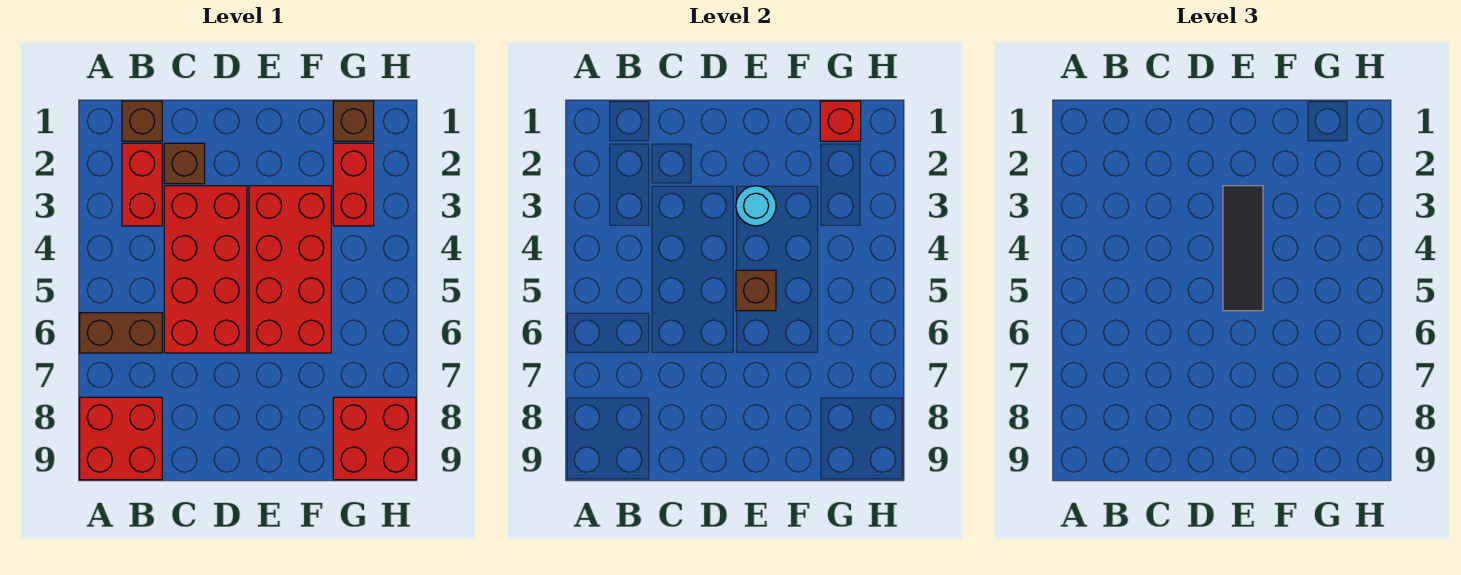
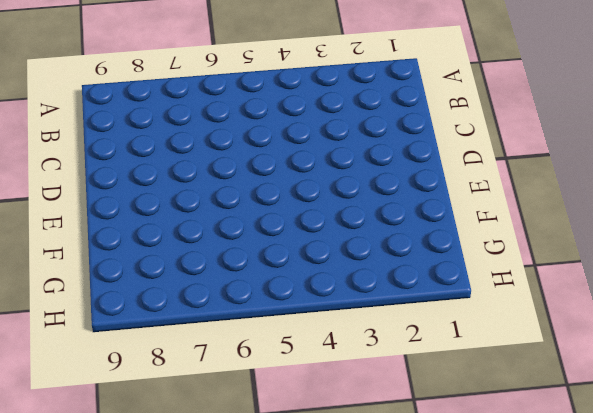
none -> brown brick A6:B6 level 1
none -> red brick A8:B9 level 1
none -> brown brick B1 level 1

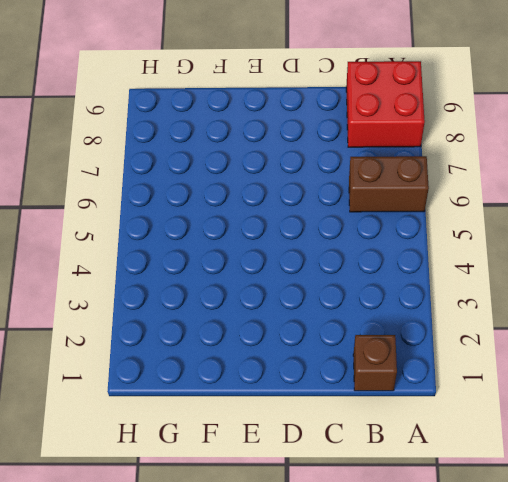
none -> red brick B2:B3 level 1
none -> brown brick C2 level 1
none -> red brick C3:D6 level 1

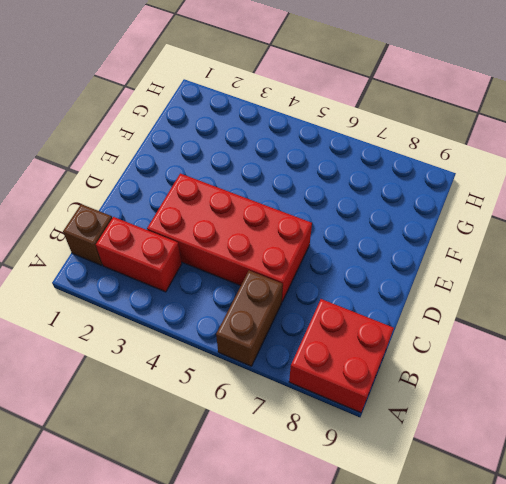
none -> brown brick C2 level 1
none -> red brick E3:F6 level 1
none -> brown brick G1 level 1

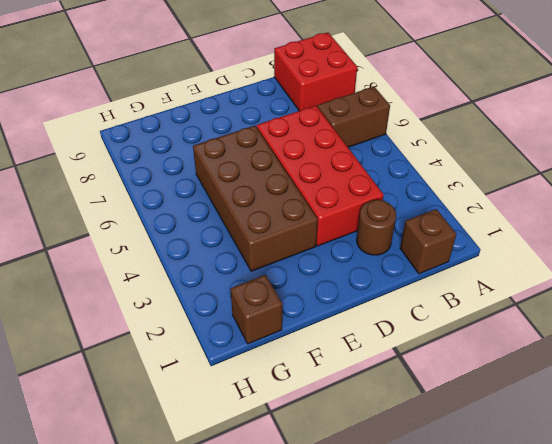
brown round brick C2 level 1 -> brown brick C2 level 1
brown brick E3:F6 level 1 -> red brick E3:F6 level 1
none -> red brick B2:B3 level 1
none -> red brick G2:G3 level 1
none -> red brick G8:H9 level 1

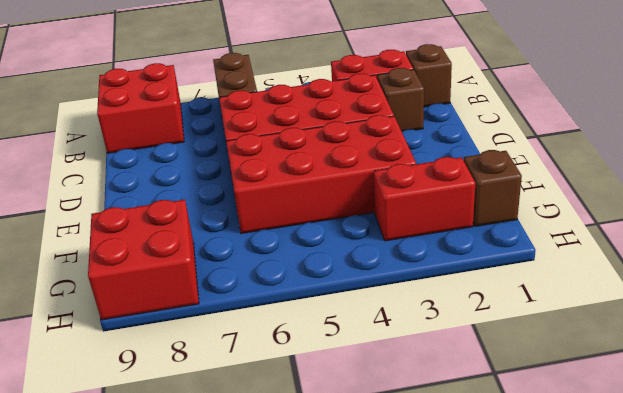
none -> cyan round brick E3 level 2
none -> brown brick E5 level 2
none -> red brick G1 level 2

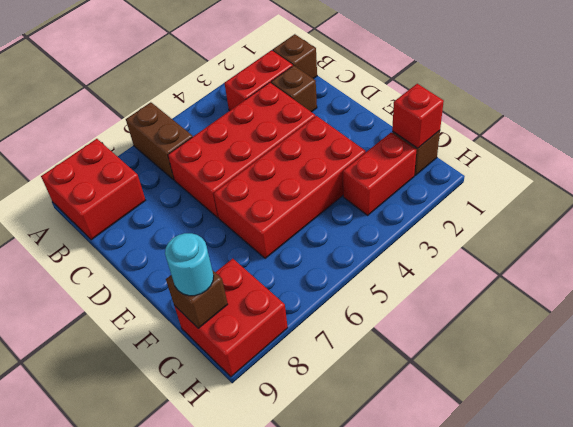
brown brick G9 level 2 -> brown brick E5 level 2
cyan round brick G9 level 3 -> cyan round brick E3 level 2
none -> black tile E3:E5 level 3

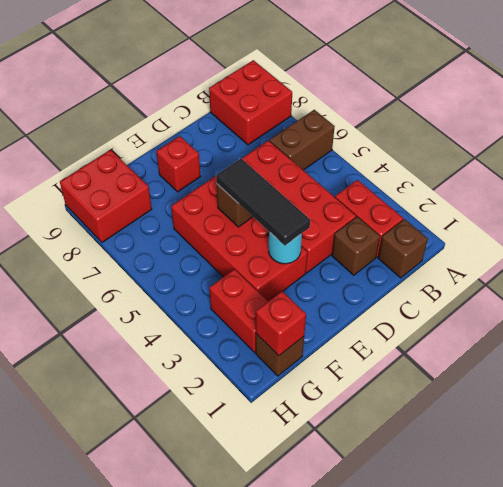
red brick E8 level 1 -> none

